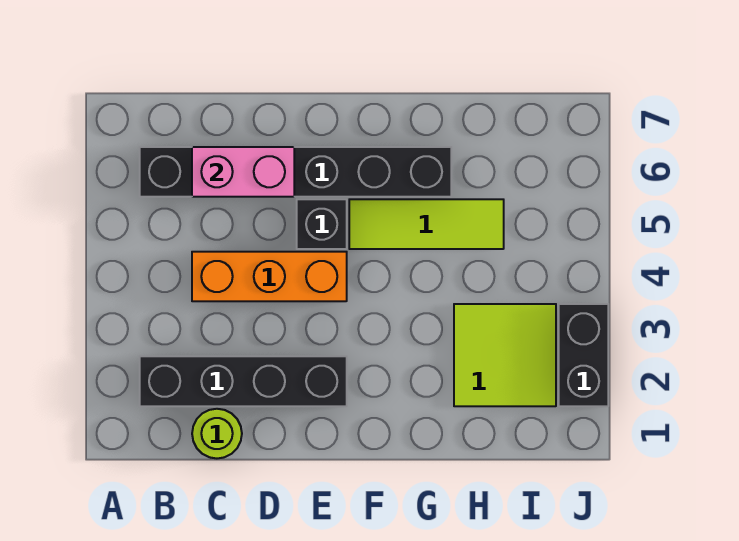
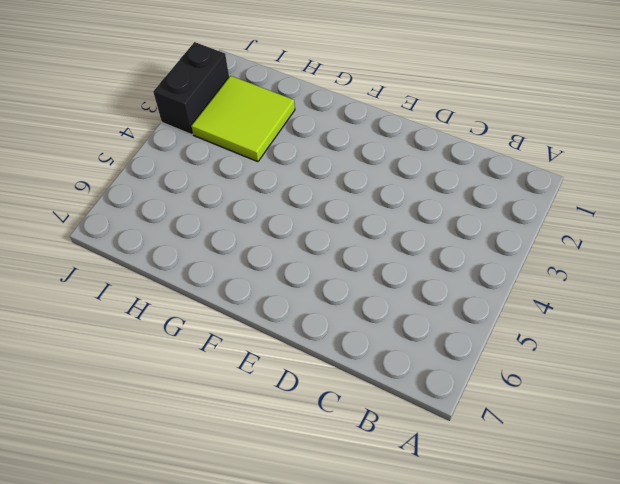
none -> black brick B2:E2 level 1
none -> black brick B6:G6 level 1

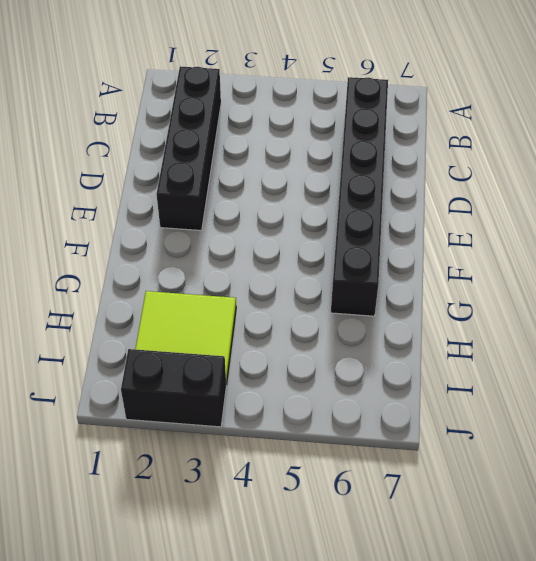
none -> lime round brick C1 level 1
none -> orange brick C4:E4 level 1

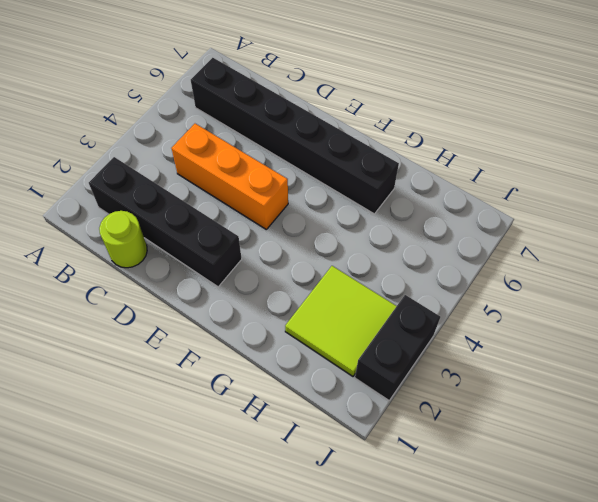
none -> black brick E5 level 1
none -> lime tile F5:H5 level 1

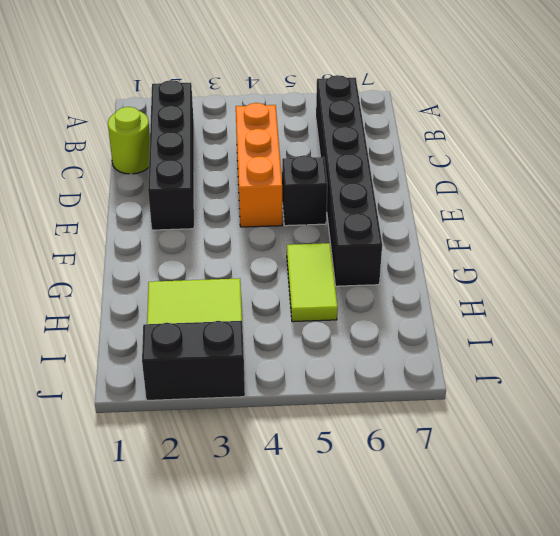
lime tile G5:H5 level 1 -> lime tile F5:H5 level 1
none -> pink brick C6:D6 level 2

